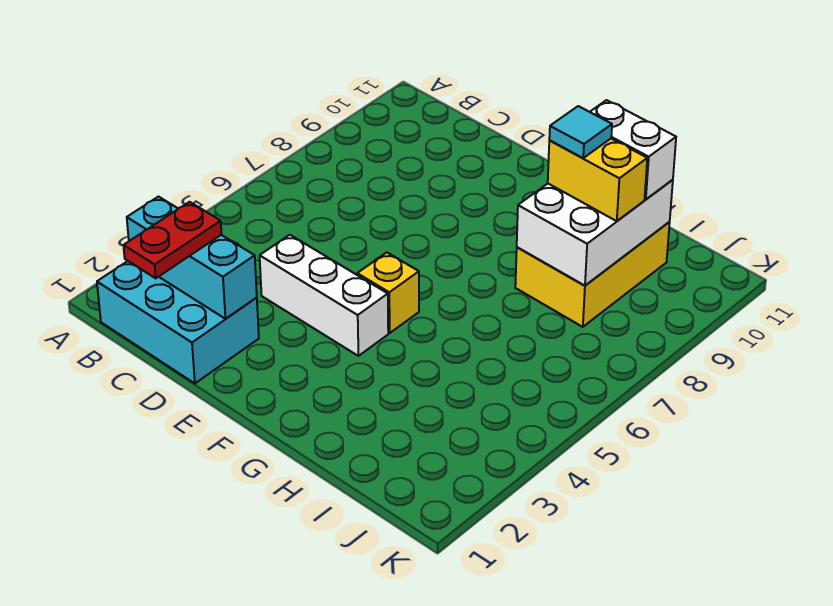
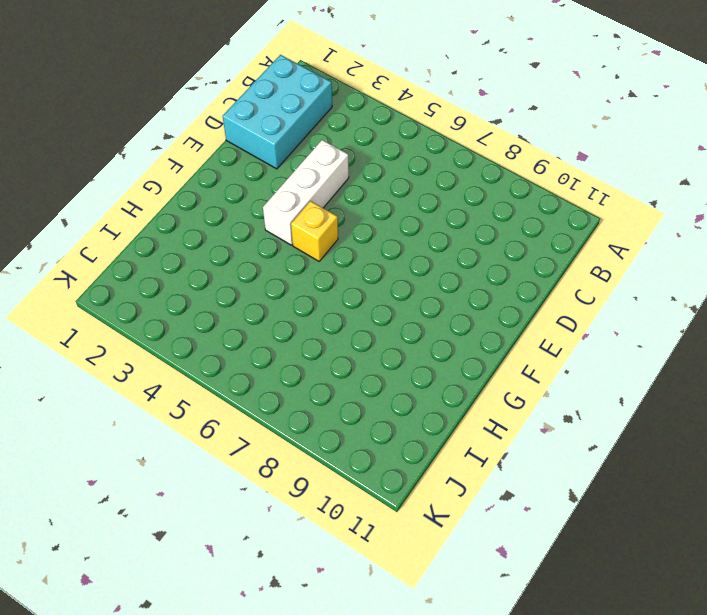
none -> yellow brick H8:I10 level 1
none -> cyan brick B2:D2 level 2

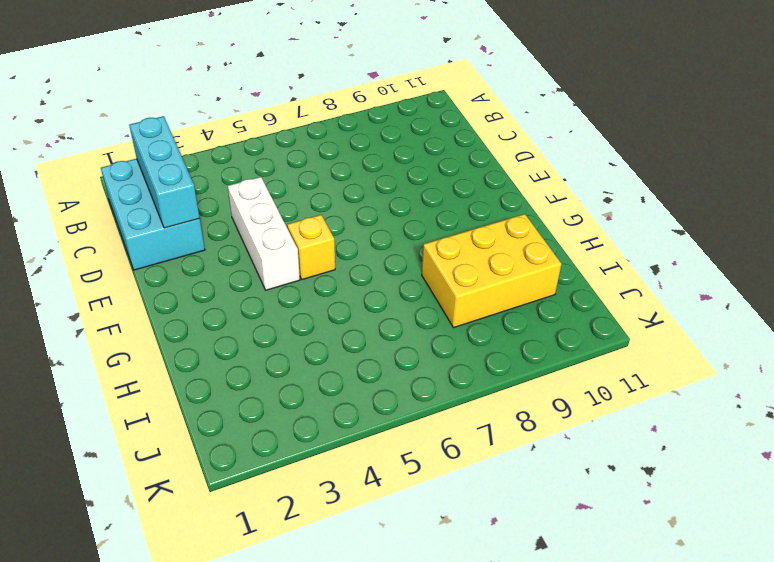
none -> white brick H8:I10 level 2
none -> red plate C1:C2 level 3

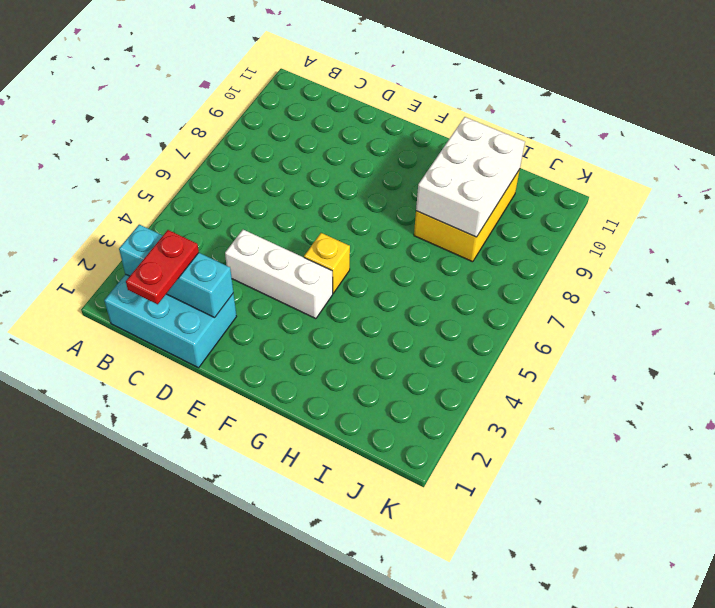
none -> yellow brick H9:I9 level 3
none -> white brick H10:I10 level 3

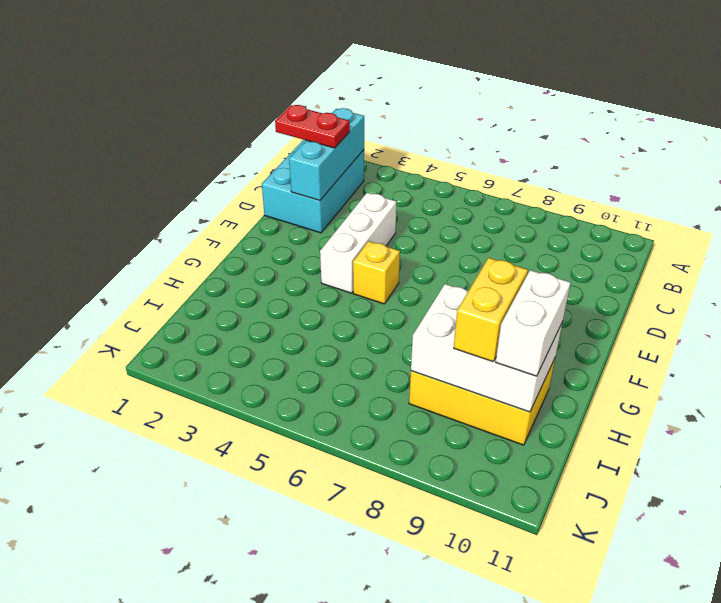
none -> cyan tile H9 level 4

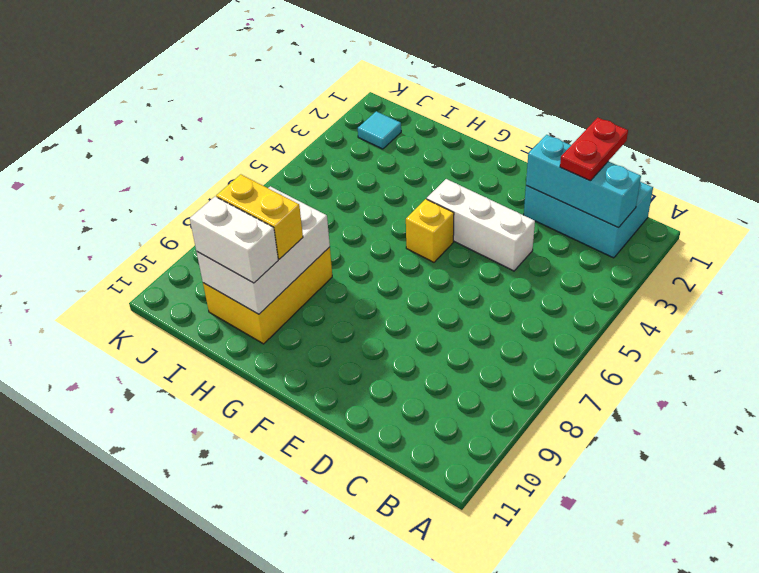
cyan tile J2 level 1 -> cyan tile H9 level 4

